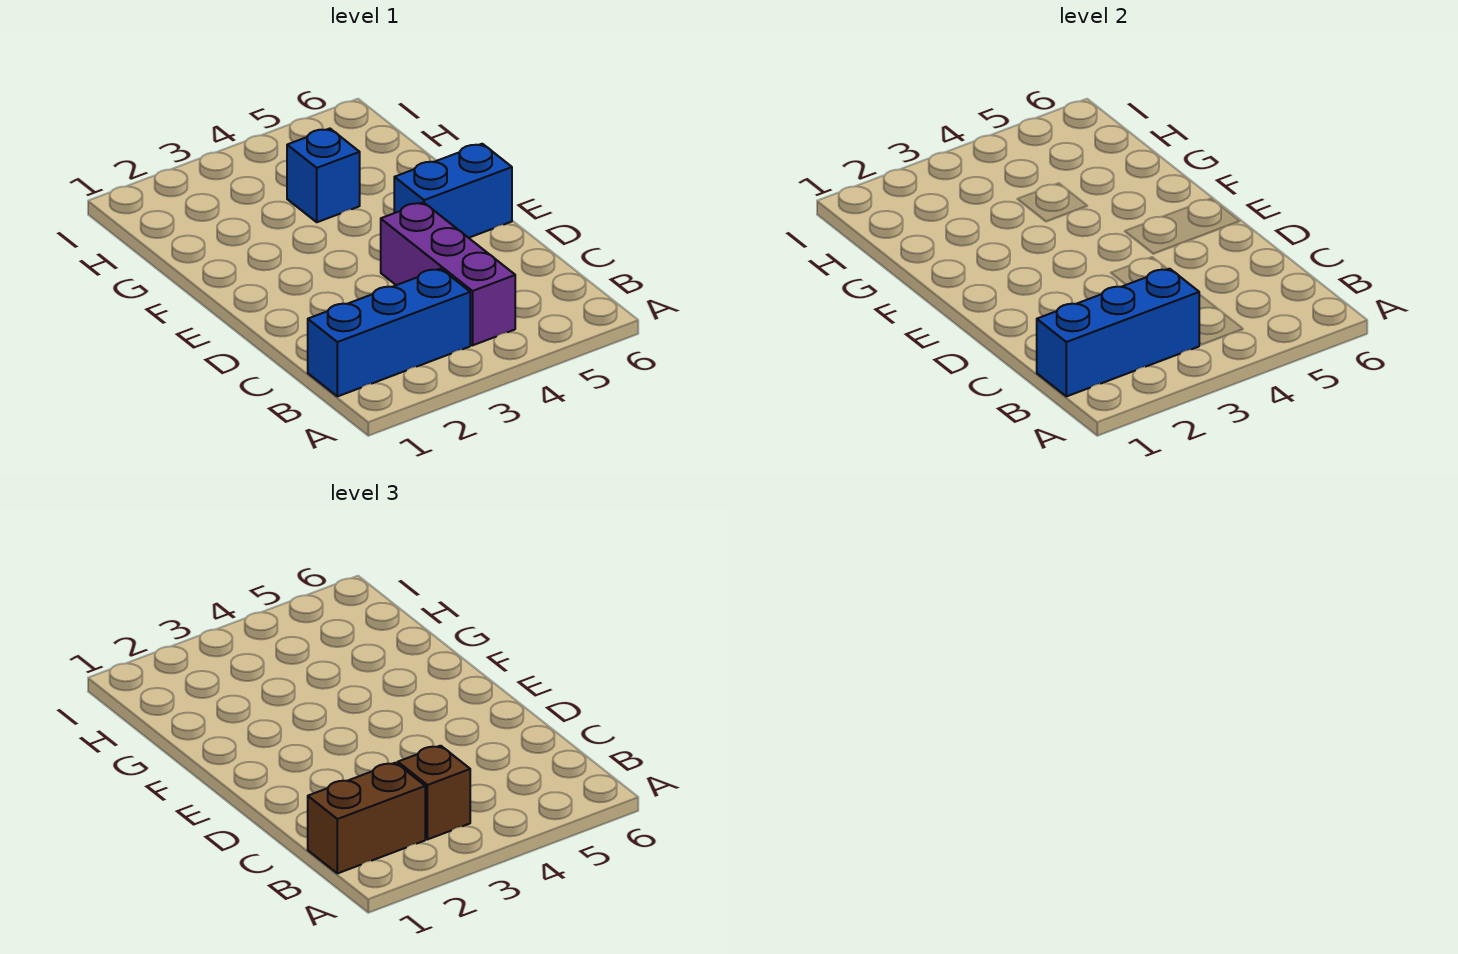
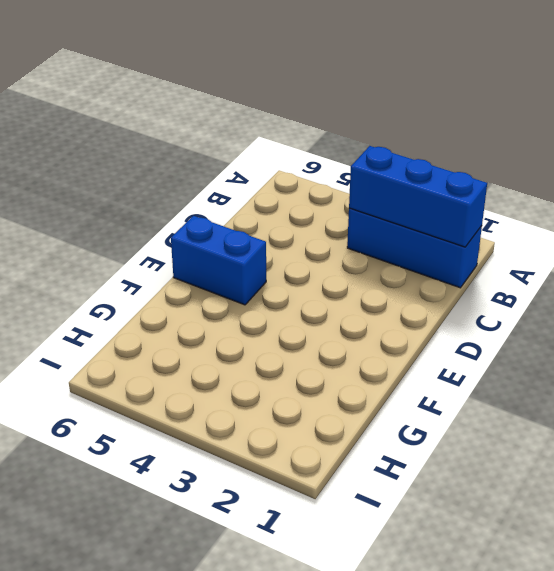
none -> purple brick B4:D4 level 1
none -> blue brick G4 level 1

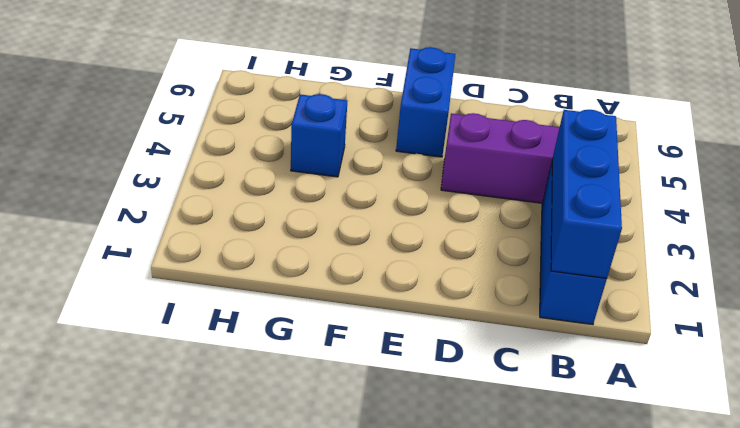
none -> brown brick B1:B2 level 3
none -> brown brick B3 level 3

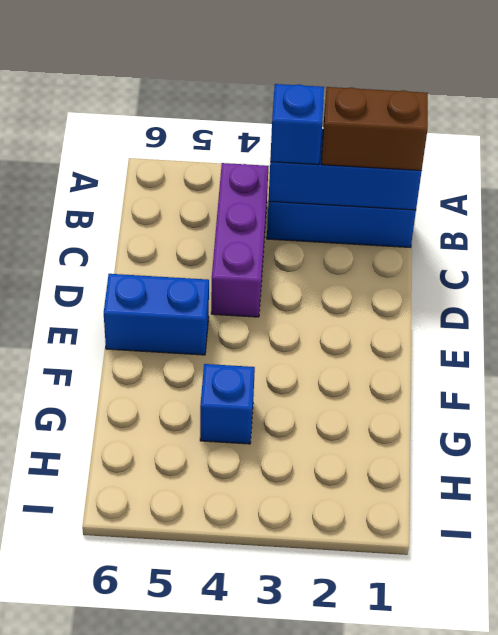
blue brick B3 level 3 -> brown brick B3 level 3

